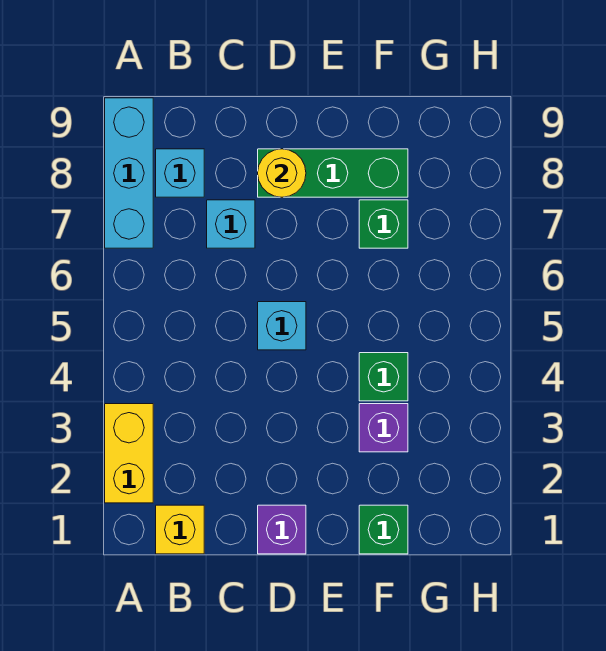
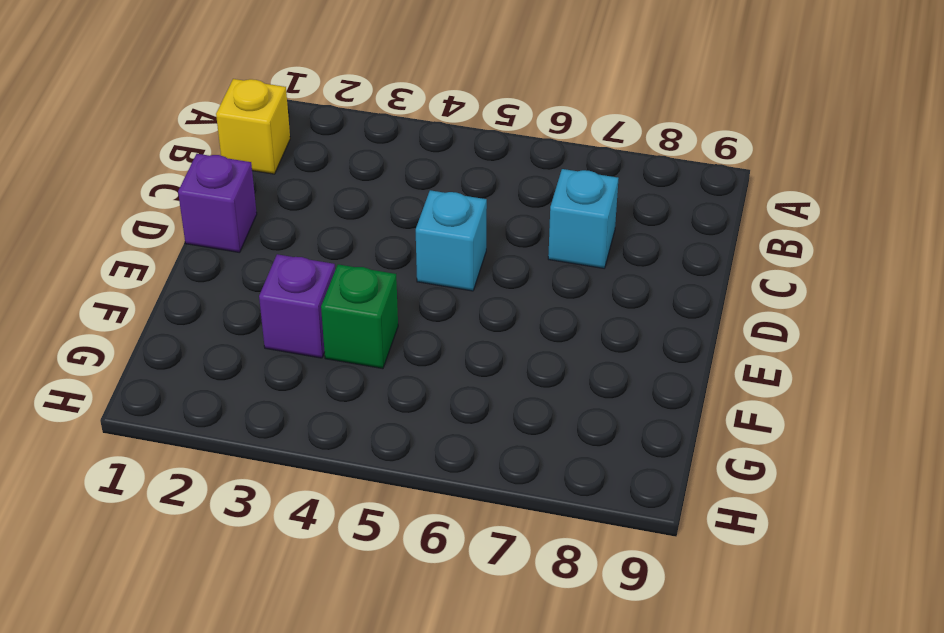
none -> yellow brick A2:A3 level 1
none -> cyan brick A7:A9 level 1
none -> cyan brick B8 level 1

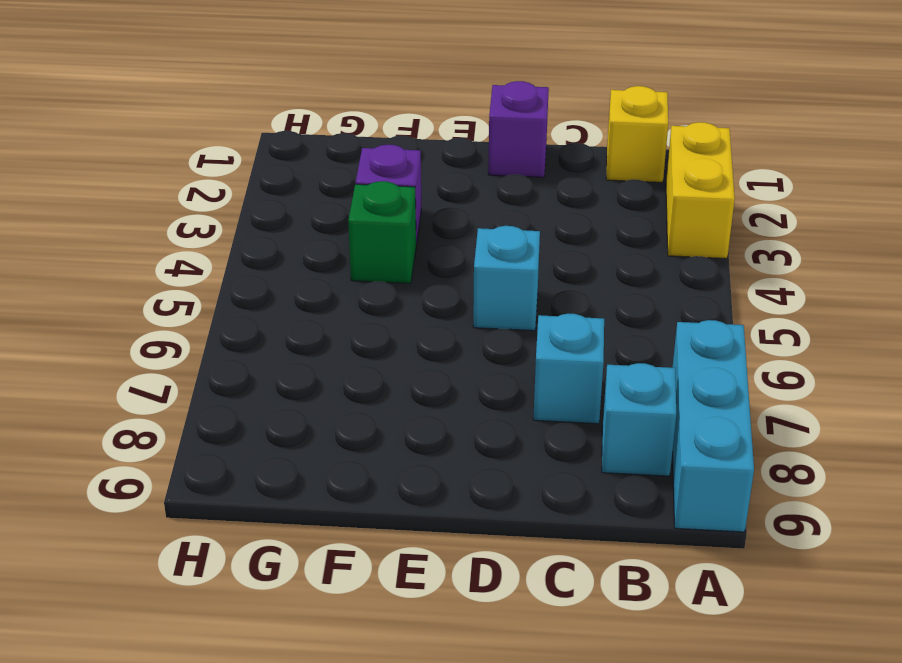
none -> green brick D8:F8 level 1
none -> green brick F1 level 1
none -> green brick F7 level 1

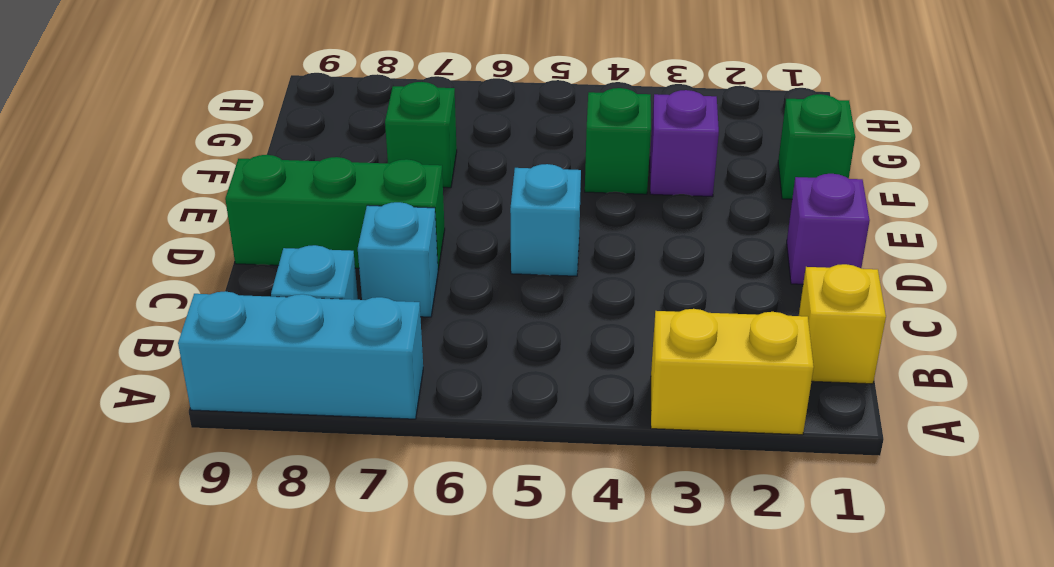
green brick D7:D9 level 1 -> green brick D8:F8 level 1
none -> yellow round brick D8 level 2

